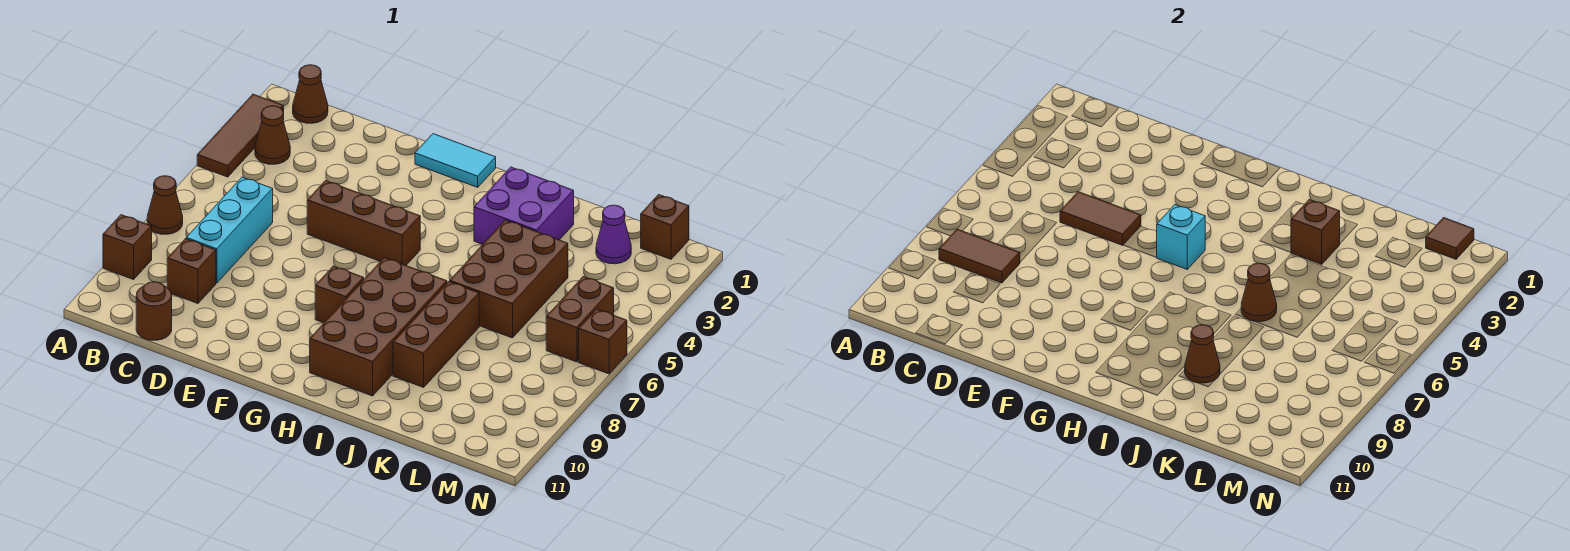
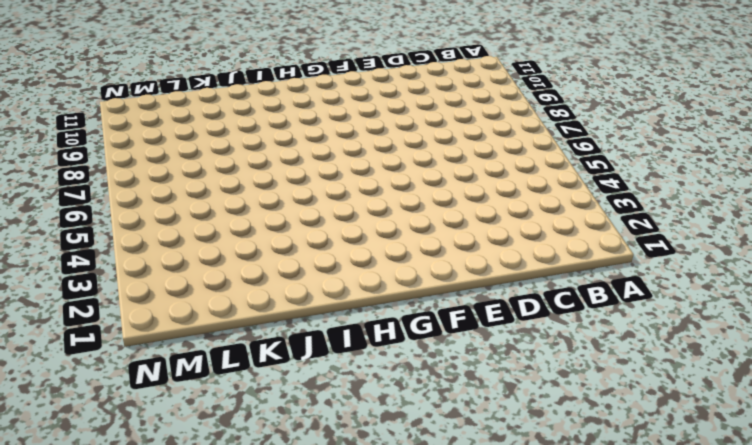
none -> brown tile A2:A4 level 1
none -> brown cone A7 level 1
none -> brown brick A9 level 1

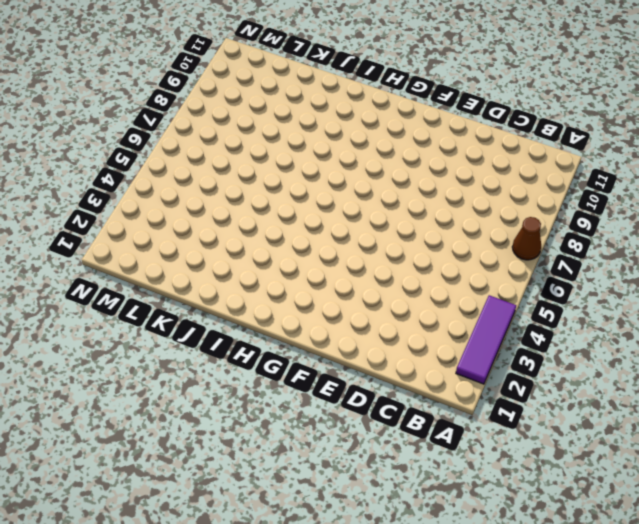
purple tile A2:A4 level 1 -> brown tile A2:A4 level 1
none -> brown brick A9 level 1
none -> brown cone B1 level 1
none -> brown cone B3 level 1

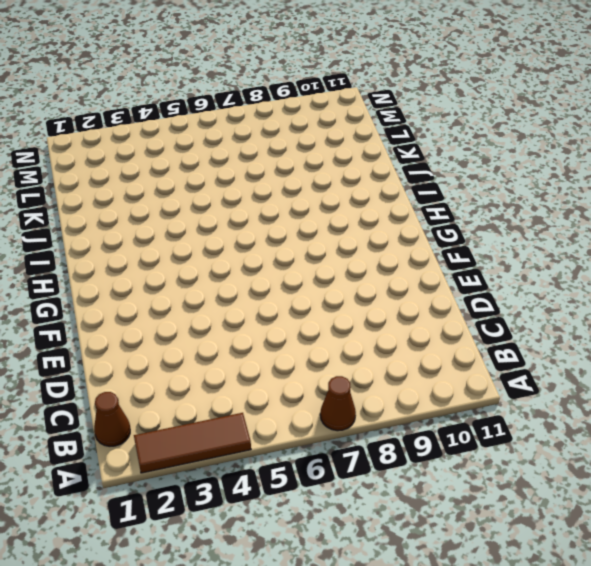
none -> brown brick A9 level 1
none -> brown cone B3 level 1
none -> cyan brick C6:C8 level 1

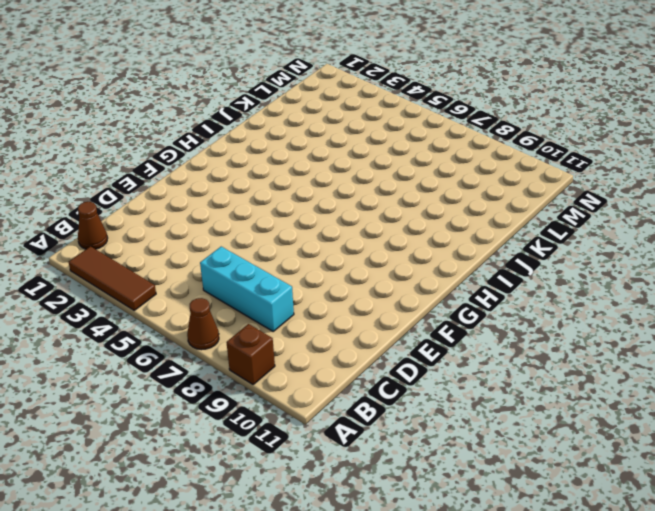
none -> brown cone B3 level 1
none -> brown brick C9 level 1
none -> brown round brick C11 level 1

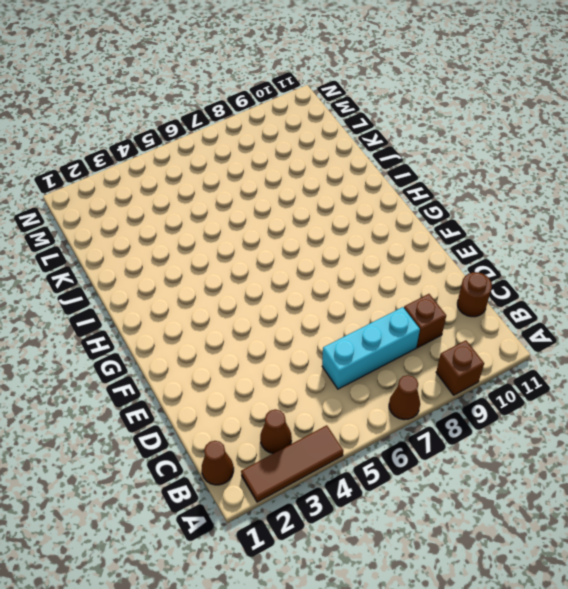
none -> brown brick E5:G5 level 1
none -> cyan tile F1:G1 level 1
none -> brown brick G8 level 1

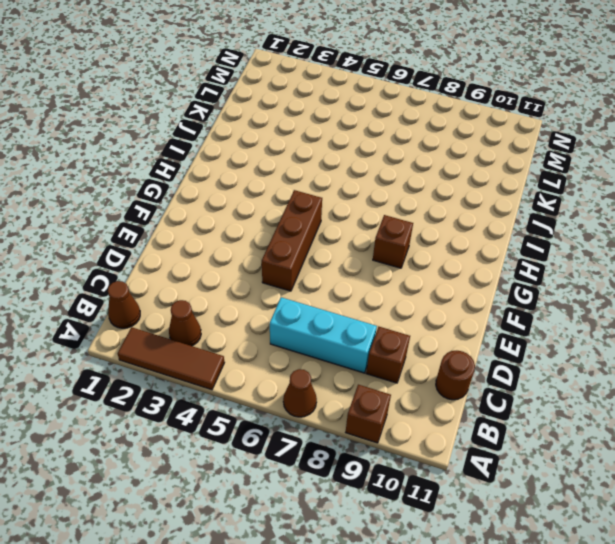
none -> cyan tile F1:G1 level 1
none -> brown brick H7:I10 level 1
none -> purple brick I2:J3 level 1

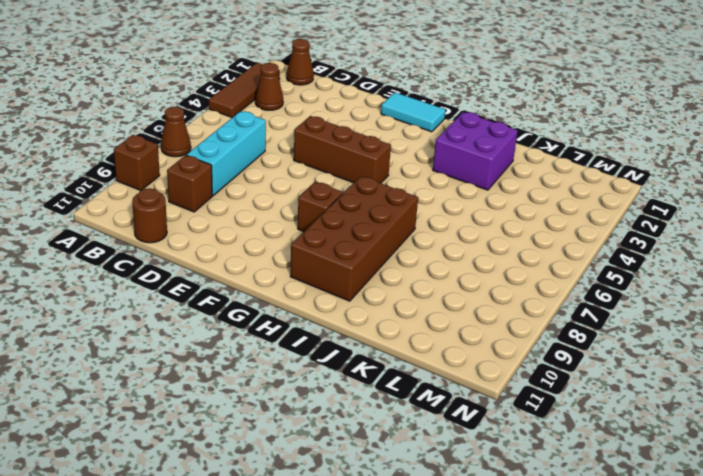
none -> brown brick J4:K6 level 1
none -> brown brick J7:J9 level 1
none -> purple cone L2 level 1

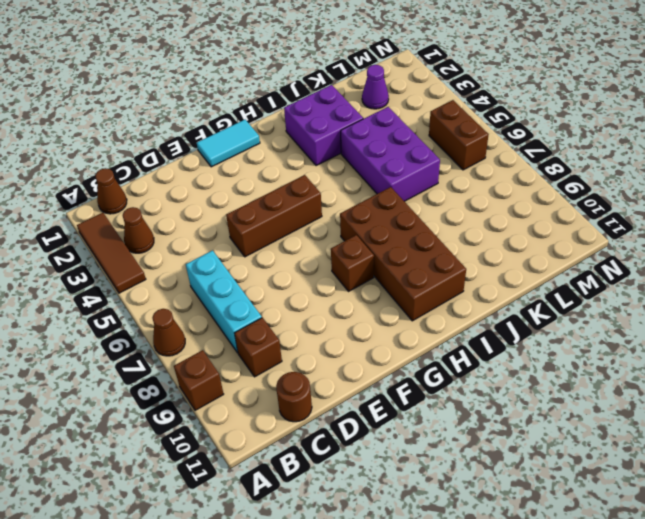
purple brick J4:K6 level 1 -> brown brick J4:K6 level 1
none -> brown brick J7:J9 level 1
none -> brown brick M1 level 1
none -> brown brick N6 level 1

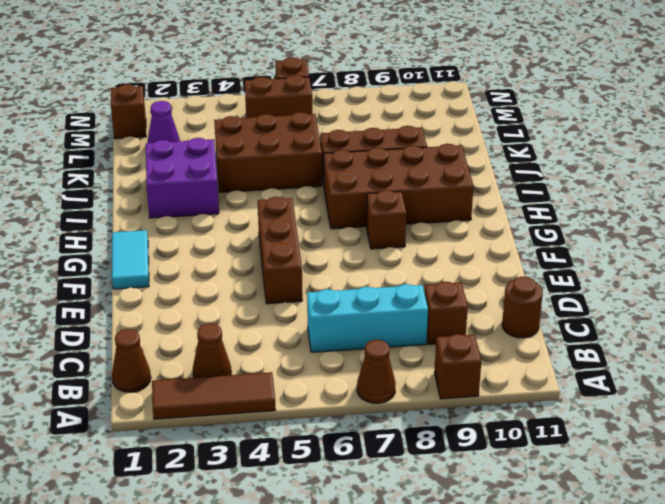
none -> brown tile B8:C8 level 2
none -> brown tile D5:E5 level 2
none -> cyan brick G5 level 2

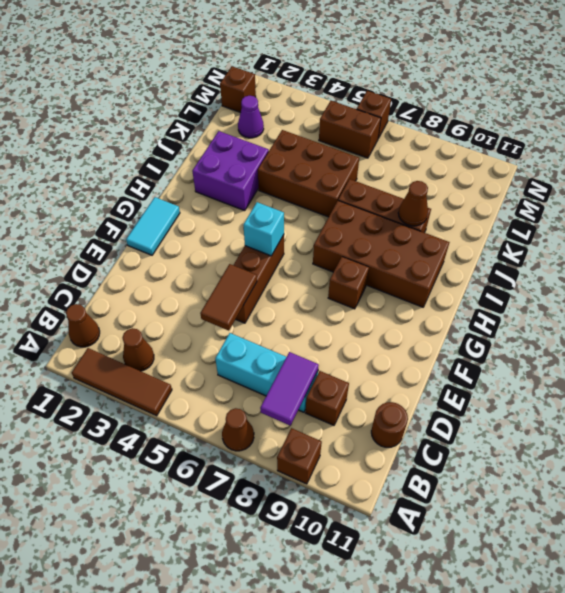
purple tile B8:C8 level 2 -> brown tile B8:C8 level 2
none -> brown brick J3 level 2
none -> brown cone J6 level 2
none -> brown tile M1 level 2

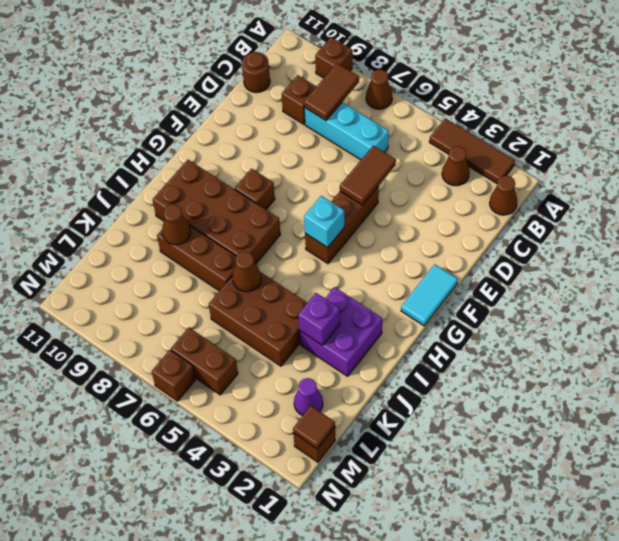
purple brick J3 level 2 -> brown brick J3 level 2

